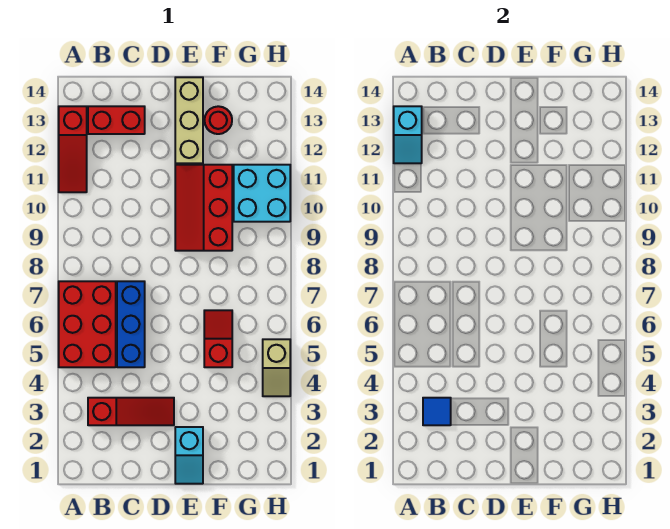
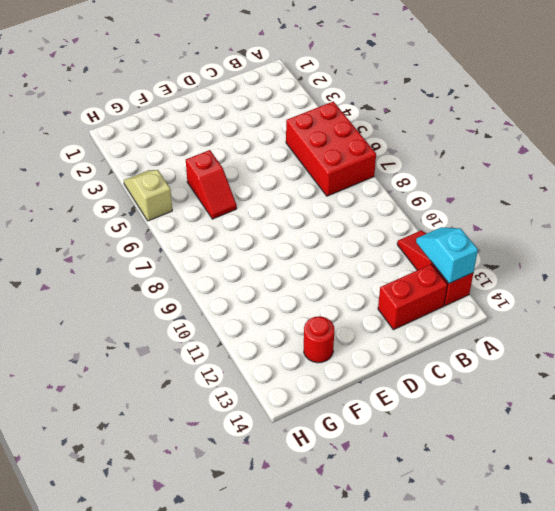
none -> red slope B3:D3 level 1 top B
none -> blue brick C5:C7 level 1
none -> cyan slope E1:E2 level 1 top 2

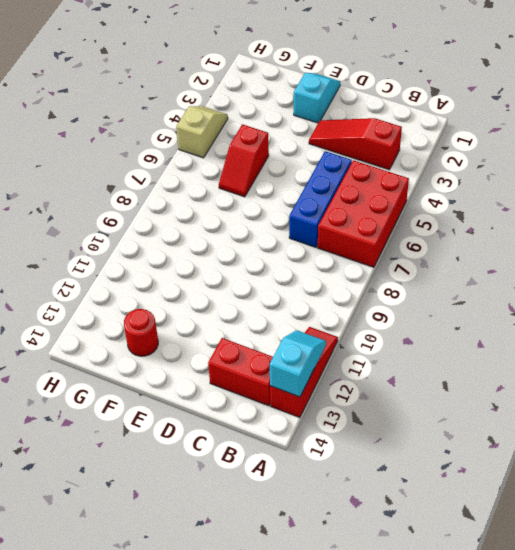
none -> red slope E9:F11 level 1 top F
none -> tan brick E12:E14 level 1
none -> cyan brick G10:H11 level 1

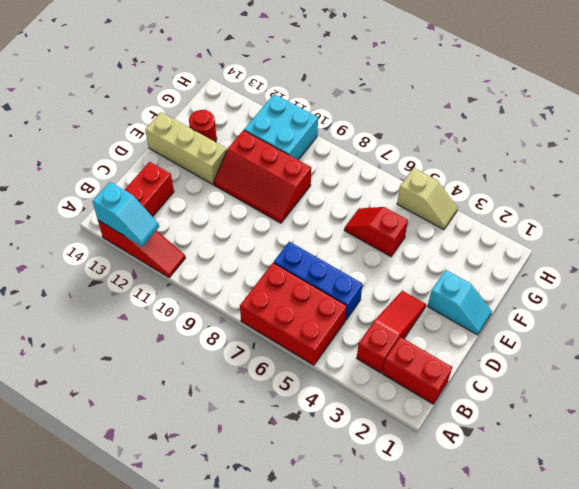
red brick B1:B2 level 1 -> none
none -> blue tile B3 level 2

